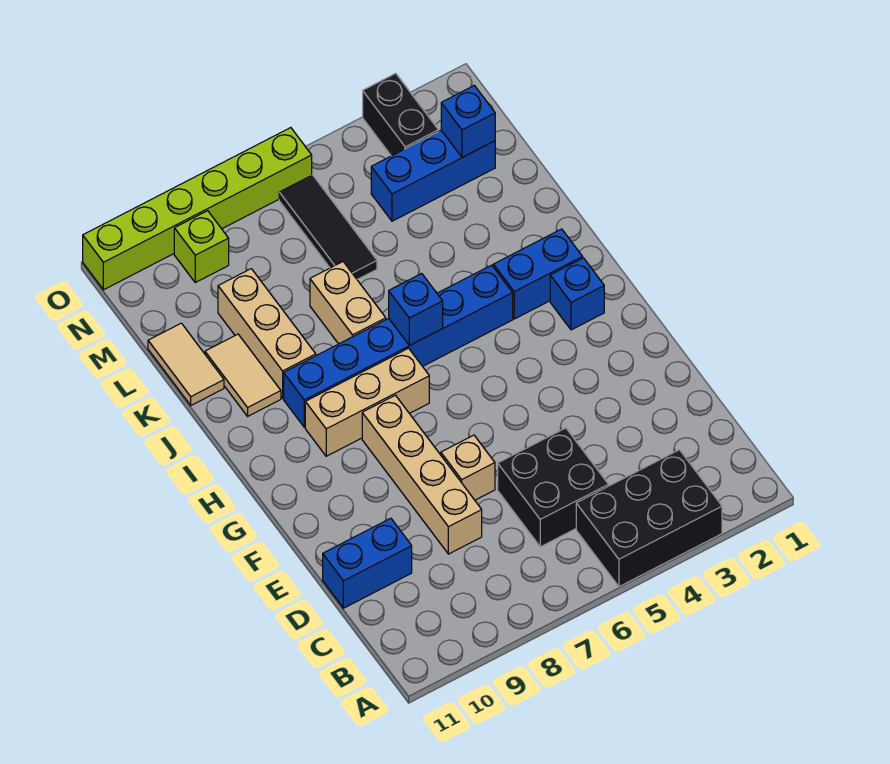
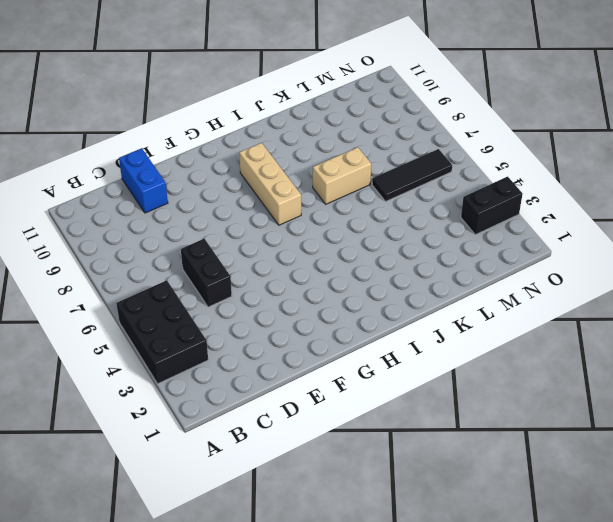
black brick D5:D6 level 1 -> black brick C5:D6 level 1
none -> tan brick D8:G8 level 1
none -> tan brick E7 level 1
none -> blue brick H2 level 1

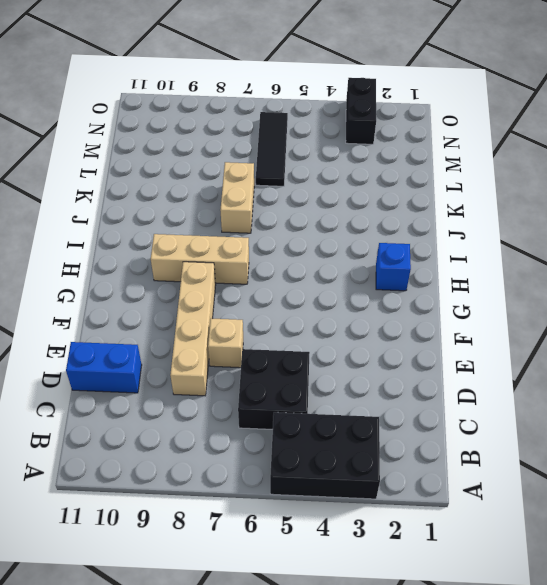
none -> blue brick I2:I3 level 1
none -> blue brick I4:I9 level 1
none -> tan brick J9:L9 level 1

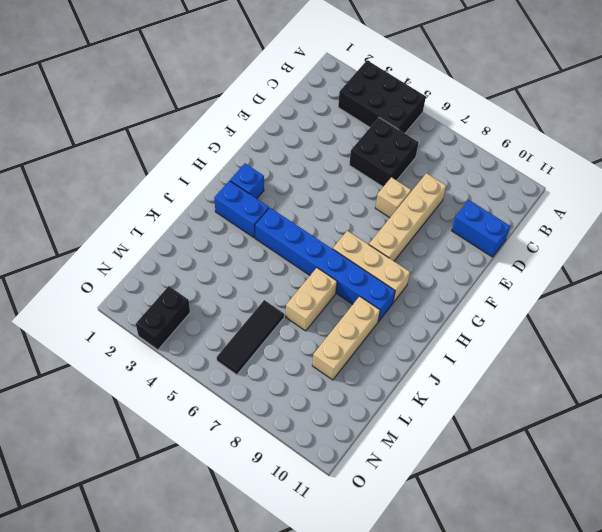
none -> tan tile J10:K10 level 1
none -> tan tile K11:L11 level 1
none -> blue brick M2:M4 level 1

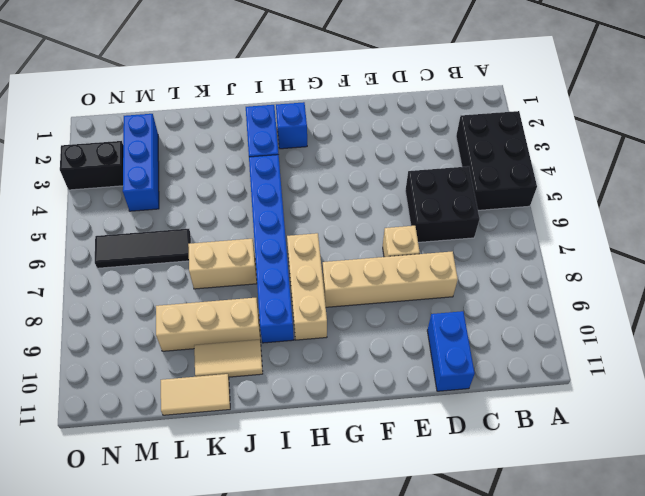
none -> lime brick N9 level 1
none -> lime brick O6:O11 level 1
none -> blue brick I6 level 2

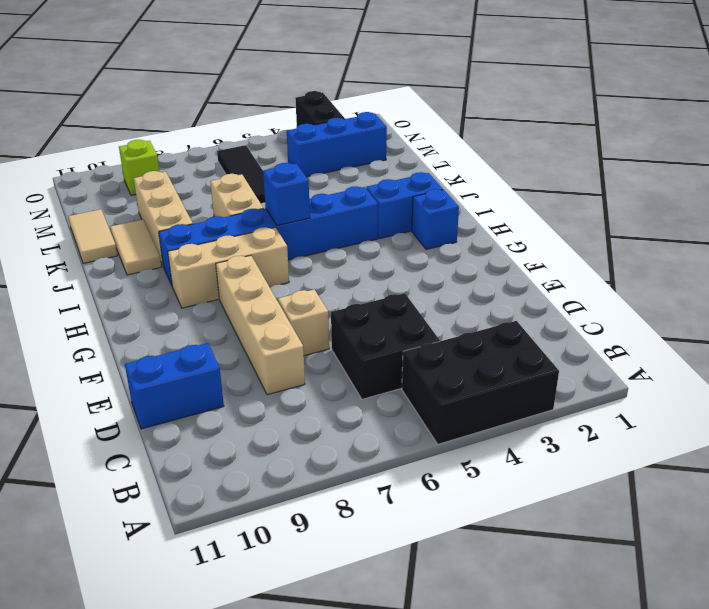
none -> lime brick O6:O11 level 1
none -> blue brick M2 level 2

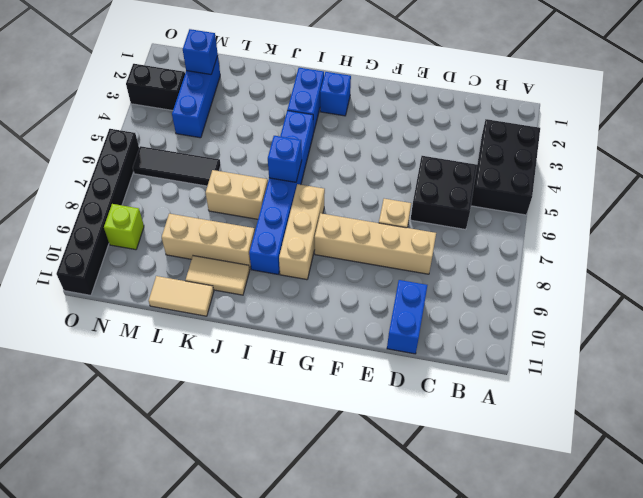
black brick O6:O11 level 1 -> lime brick O6:O11 level 1

